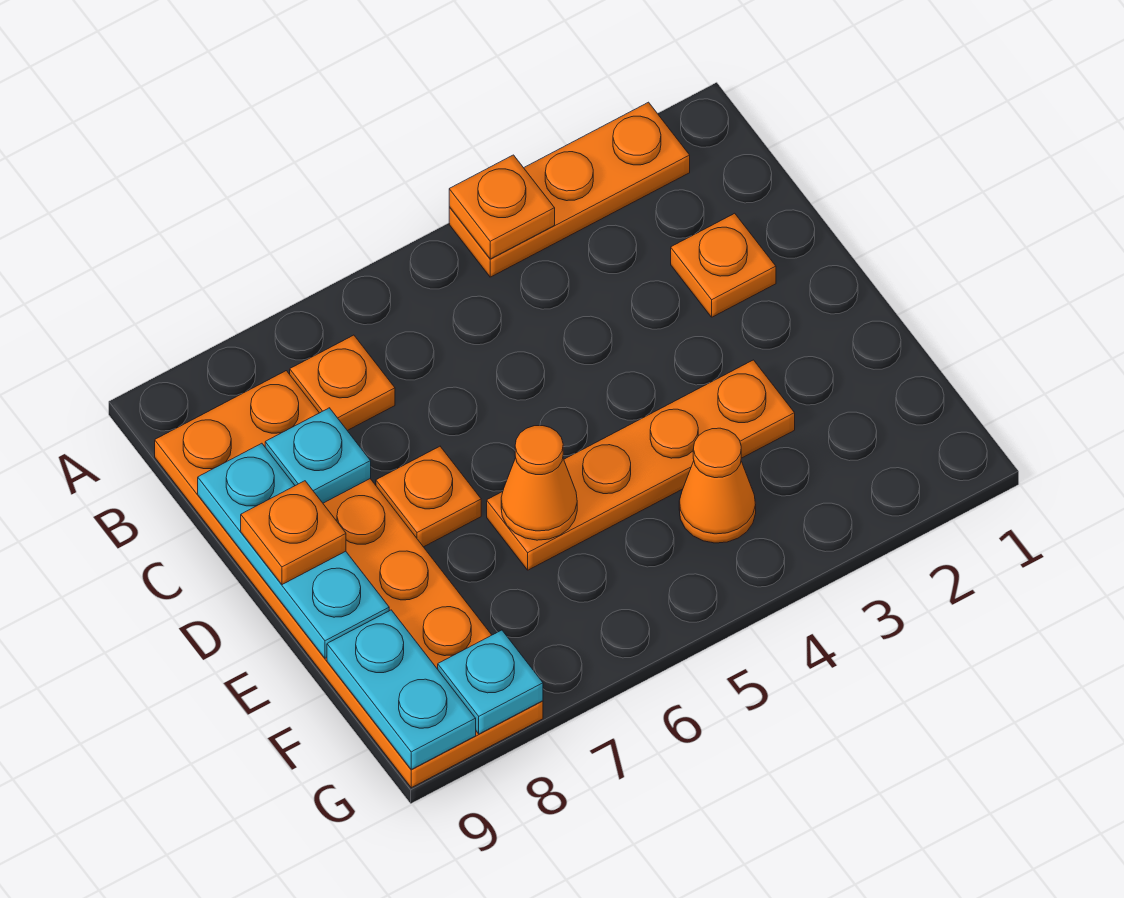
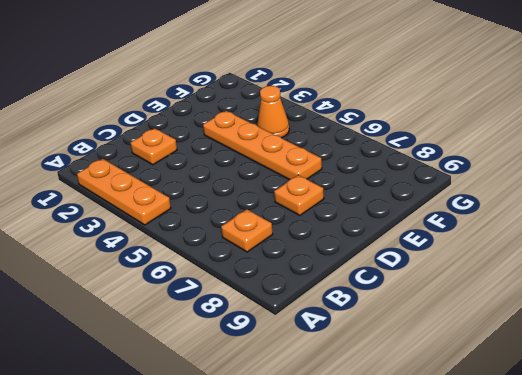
none -> orange plate B8:G9 level 1
none -> orange plate A4 level 2
none -> cyan plate C8 level 2

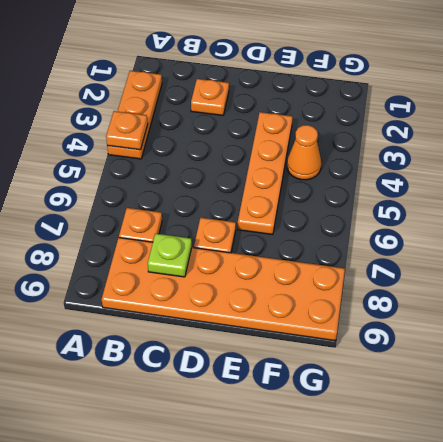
lime plate C8 level 2 -> cyan plate C8 level 2
none -> cyan plate C9:E9 level 2
none -> orange cone E6 level 2
none -> cyan plate F9:G9 level 2

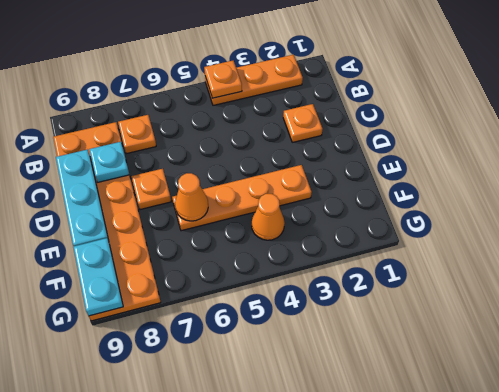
none -> cyan plate G8 level 2
none -> orange plate D9 level 3

